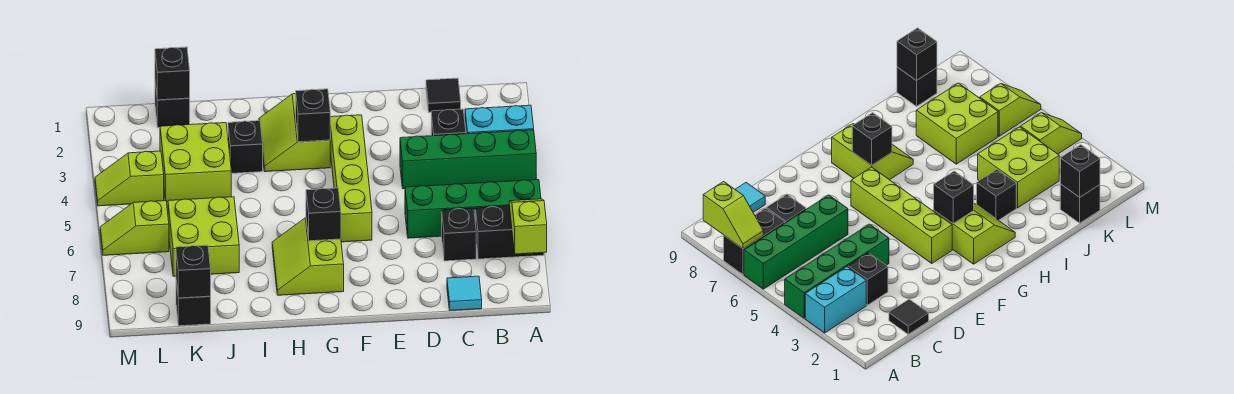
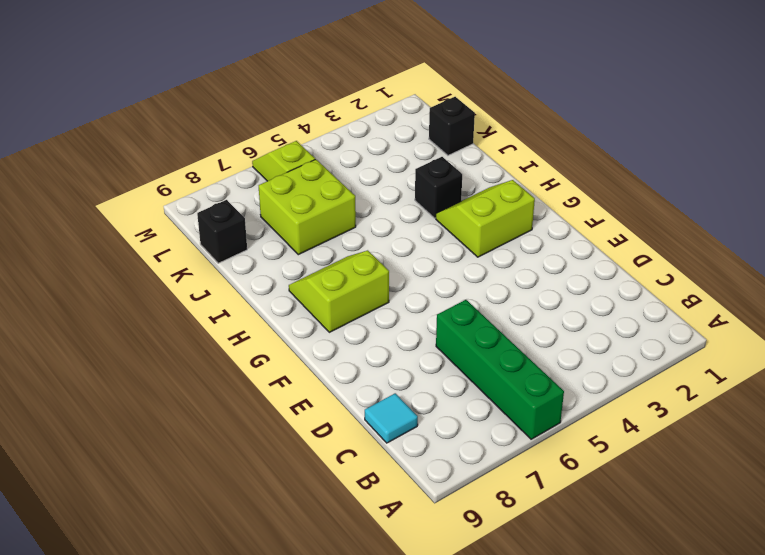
none -> cyan brick A3:B3 level 1
none -> green brick A4:D4 level 1
none -> black brick A7:B7 level 1

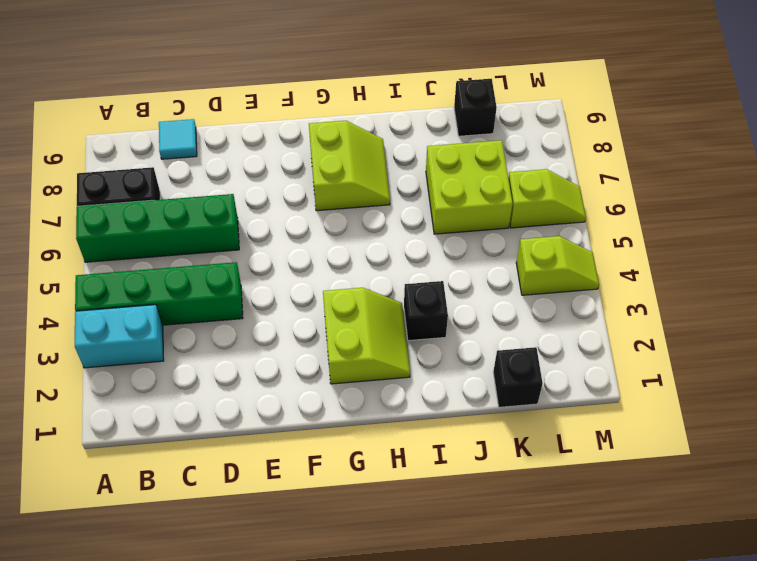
none -> black tile C1 level 1
none -> black brick C3 level 1
none -> black brick C7 level 1

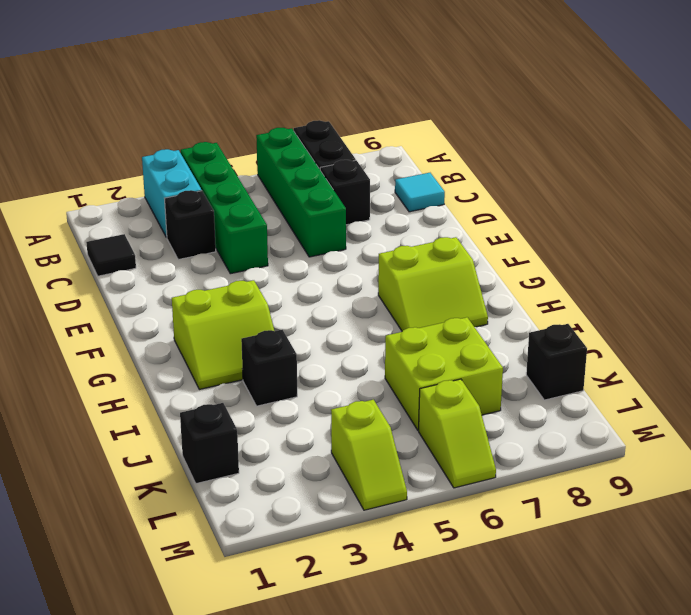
none -> lime brick F3:F6 level 1
none -> lime brick J3:K4 level 1
none -> lime slope A7:A8 level 2 top 8

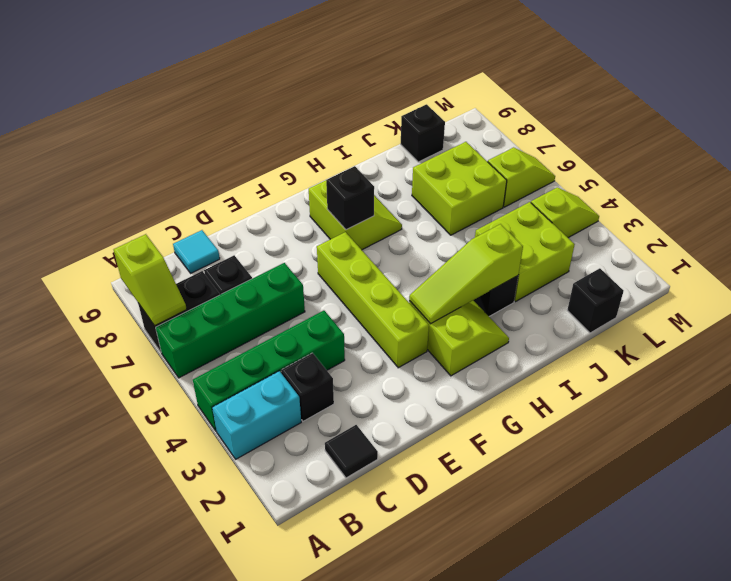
lime slope G3:I3 level 2 top I -> black brick G3 level 2
none -> black brick K1 level 2
none -> black brick K9 level 2

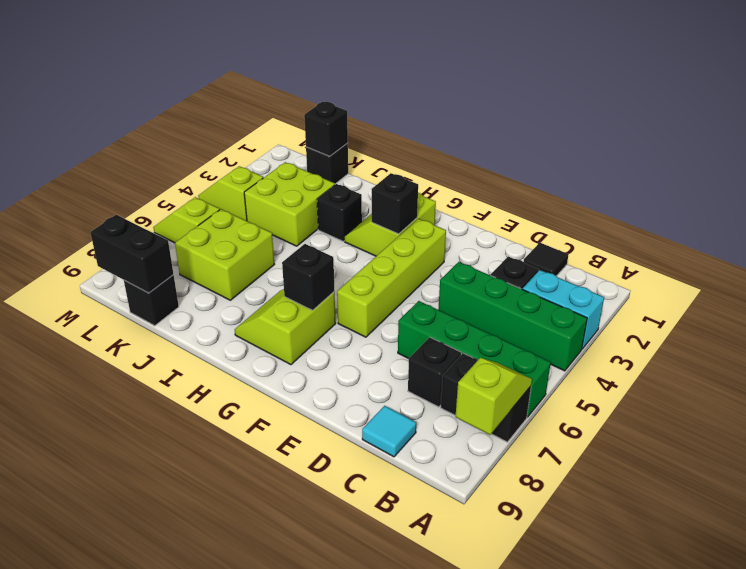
black brick K9:L9 level 2 -> black brick K9 level 2

